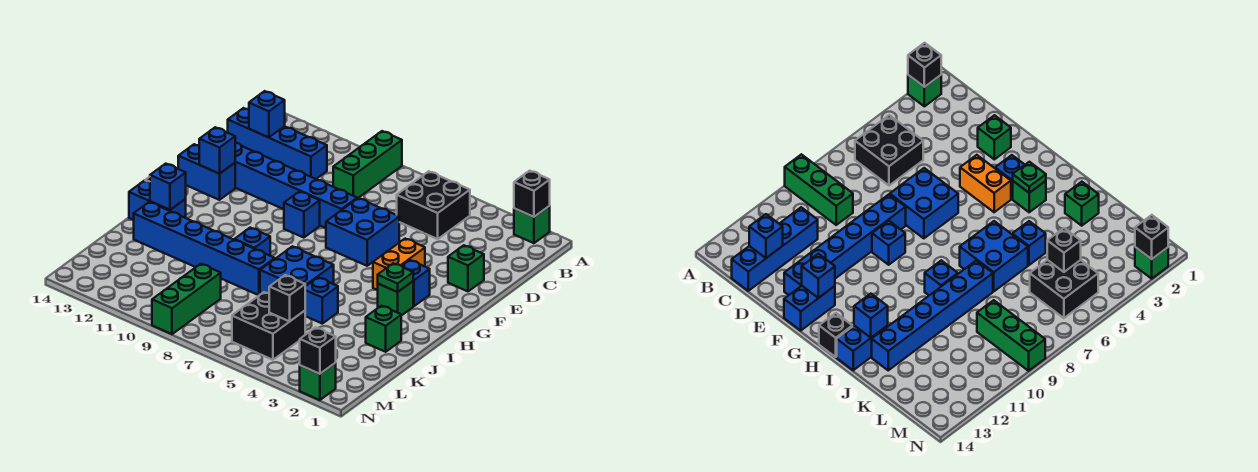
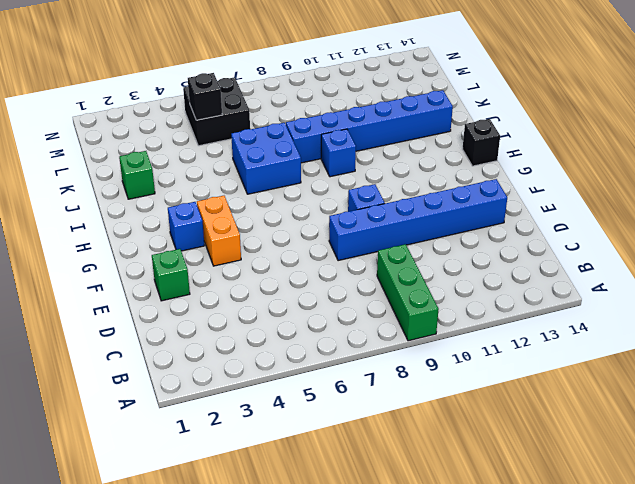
none -> green brick A2 level 1
none -> black brick B5:C6 level 1
none -> blue brick C11:C14 level 1

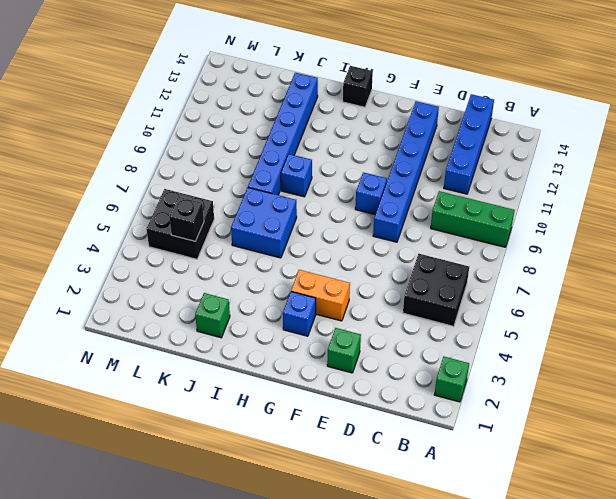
none -> blue brick E6:F7 level 1
none -> blue brick F13:F14 level 1
none -> green brick H3 level 1

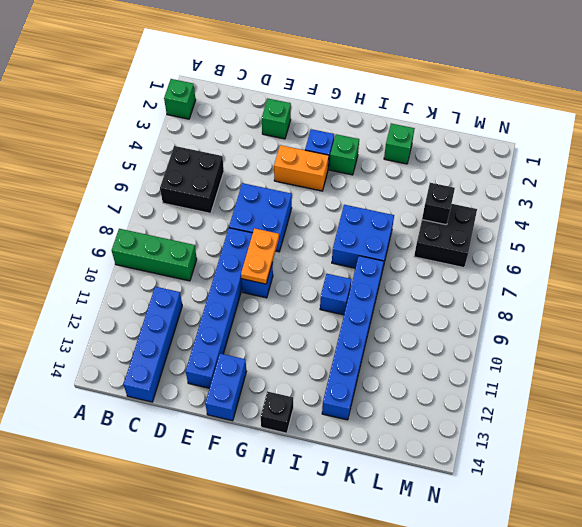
orange plate F8:F9 level 2 -> none
none -> blue brick I13:I14 level 1
none -> blue brick J5 level 1
none -> green brick L9:N9 level 1

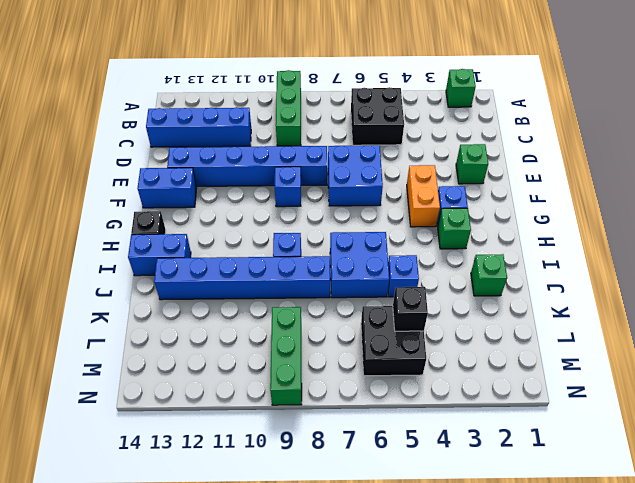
none -> green brick N2 level 1
none -> black brick A2 level 2
none -> blue brick C13 level 2

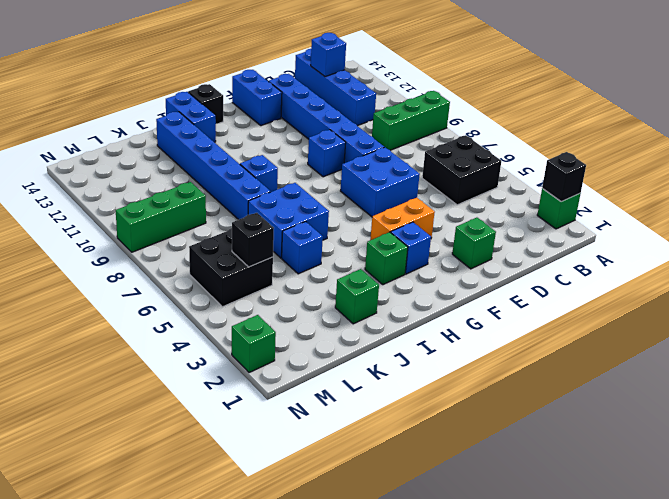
none -> blue brick F13 level 2
none -> green plate H3 level 2
none -> blue brick I13 level 2

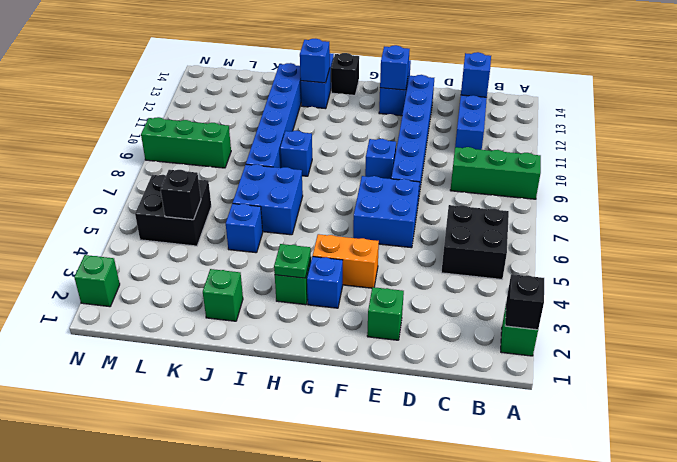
none -> black brick N2 level 2

